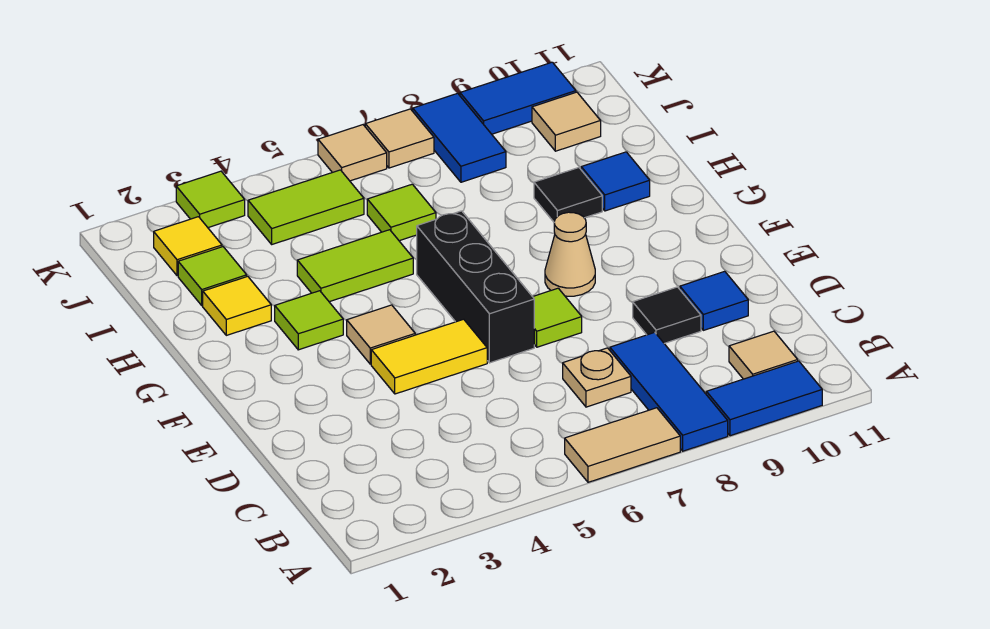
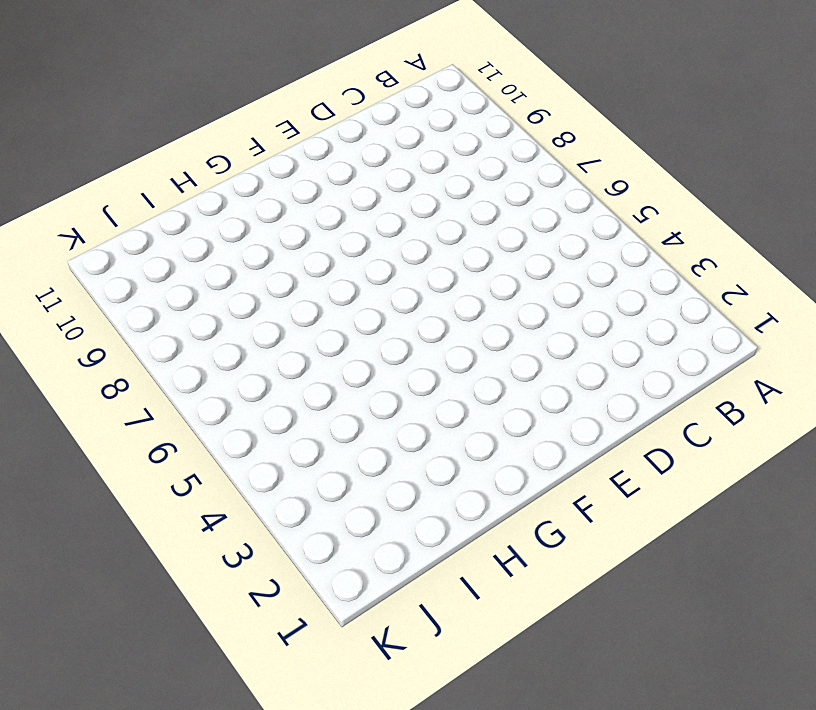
none -> tan tile A6:A7 level 1
none -> blue tile A8:C8 level 1
none -> blue tile A9:A10 level 1

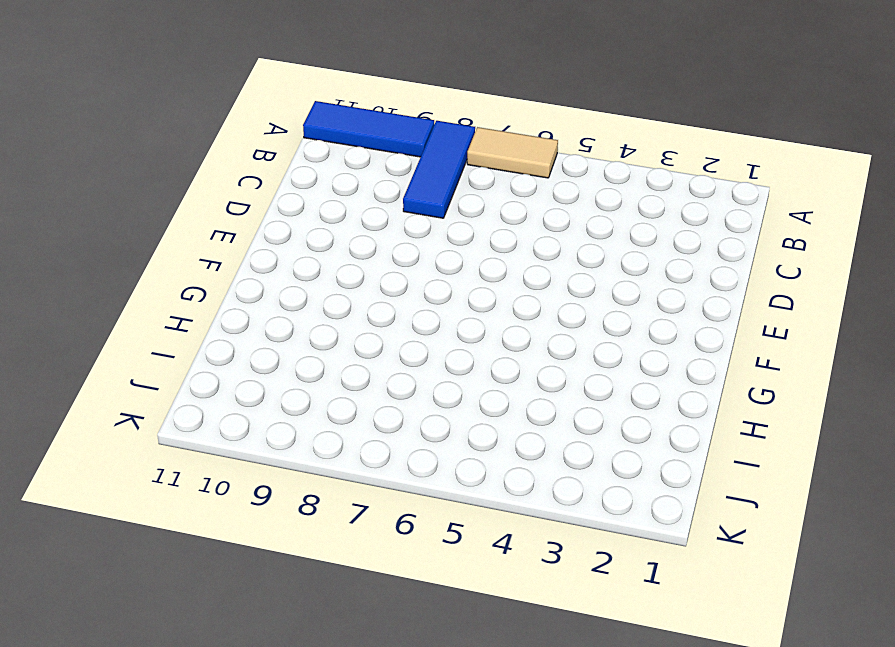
blue tile A9:A11 level 1 -> blue tile A9:A10 level 1
none -> tan tile B10 level 1
none -> tan plate C7 level 1
none -> black tile D9 level 1

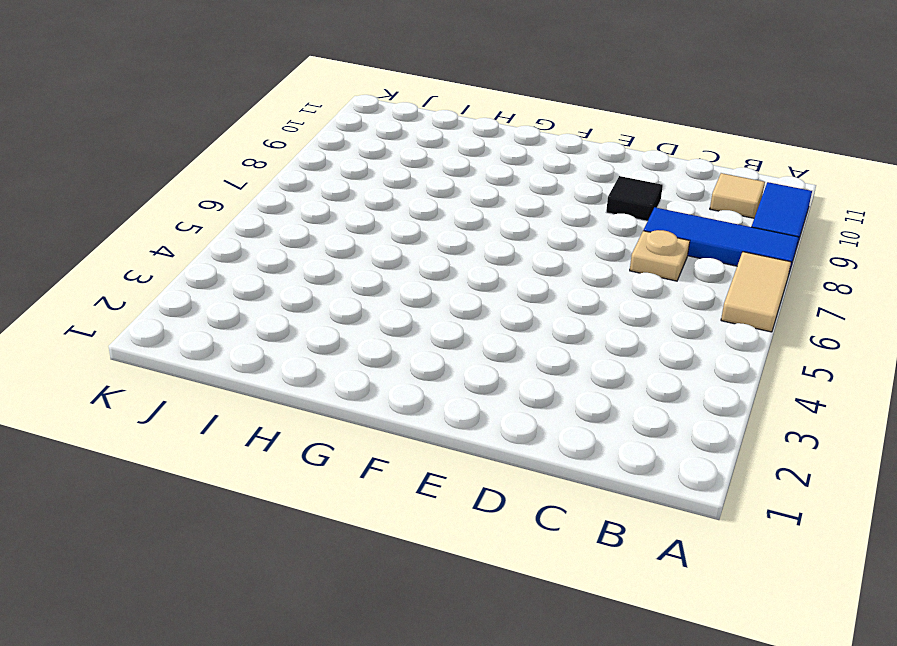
none -> blue tile D10 level 1
none -> yellow tile E4:E5 level 1
none -> black brick E6:G6 level 1

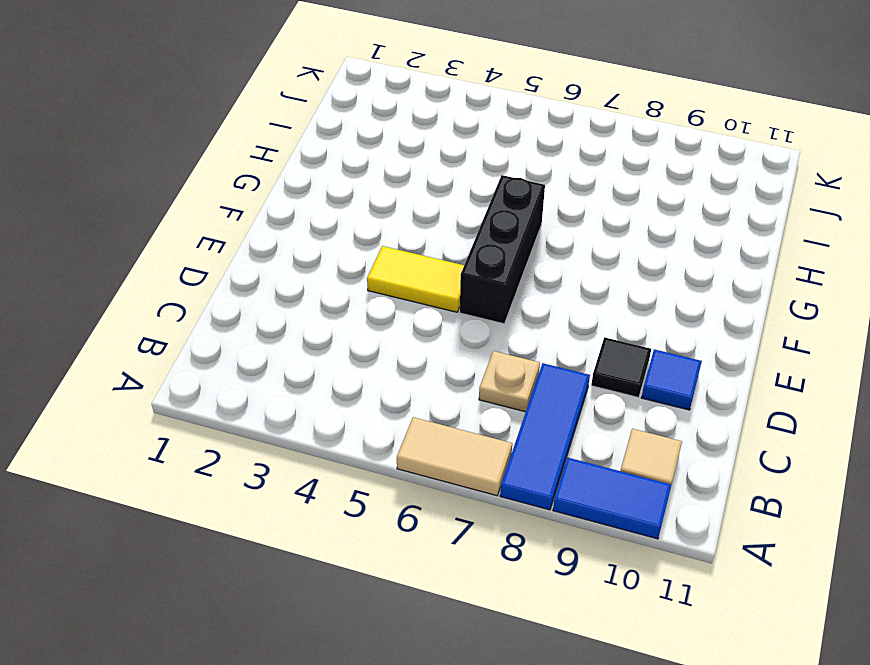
none -> lime tile E7 level 1
none -> tan tile F4 level 1
none -> tan cone F8 level 1

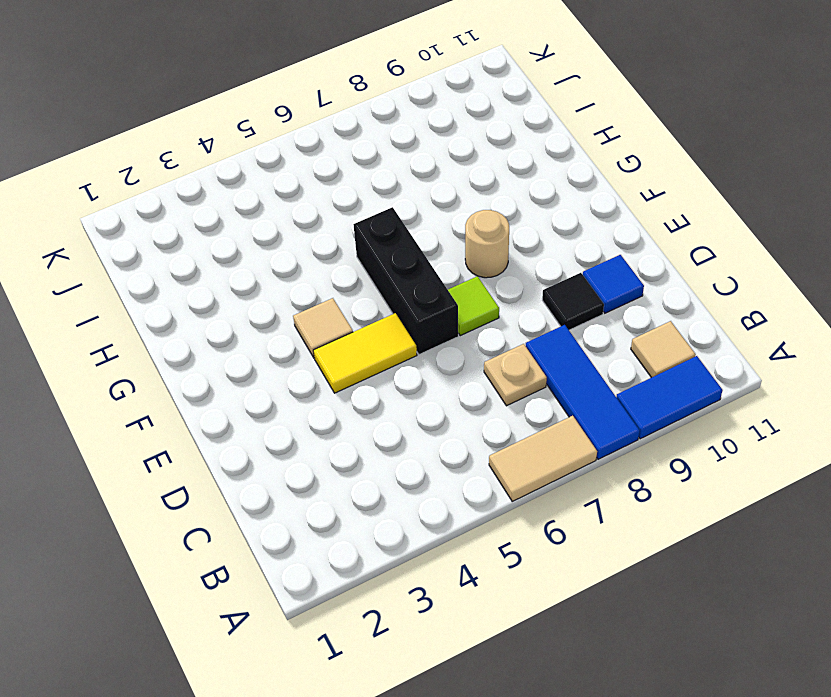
tan round brick F8 level 1 -> tan cone F8 level 1
none -> lime tile G3 level 1
none -> yellow tile H2 level 1
none -> lime tile H4:H5 level 1

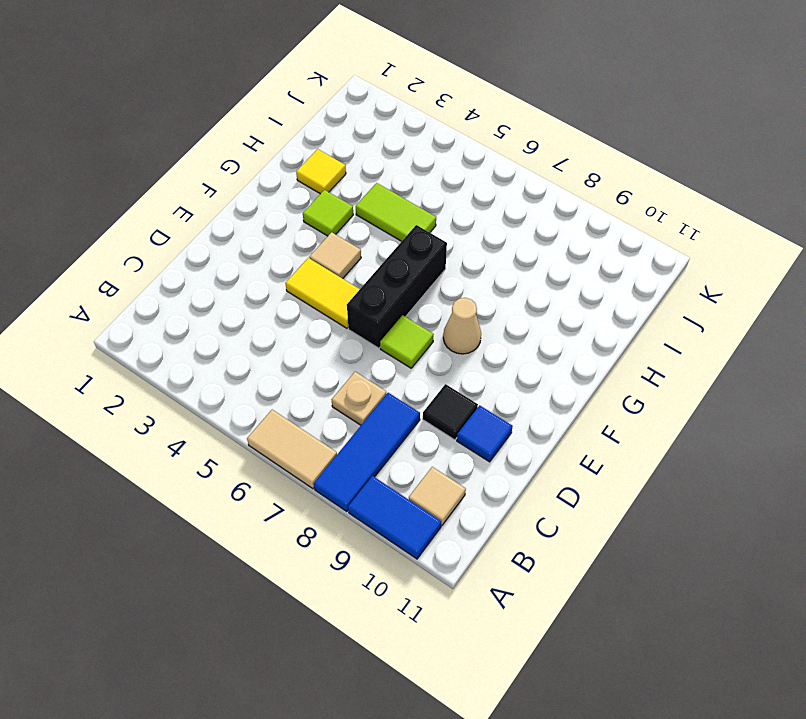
none -> black tile H9 level 1
none -> blue tile H10 level 1
none -> lime tile I2 level 1

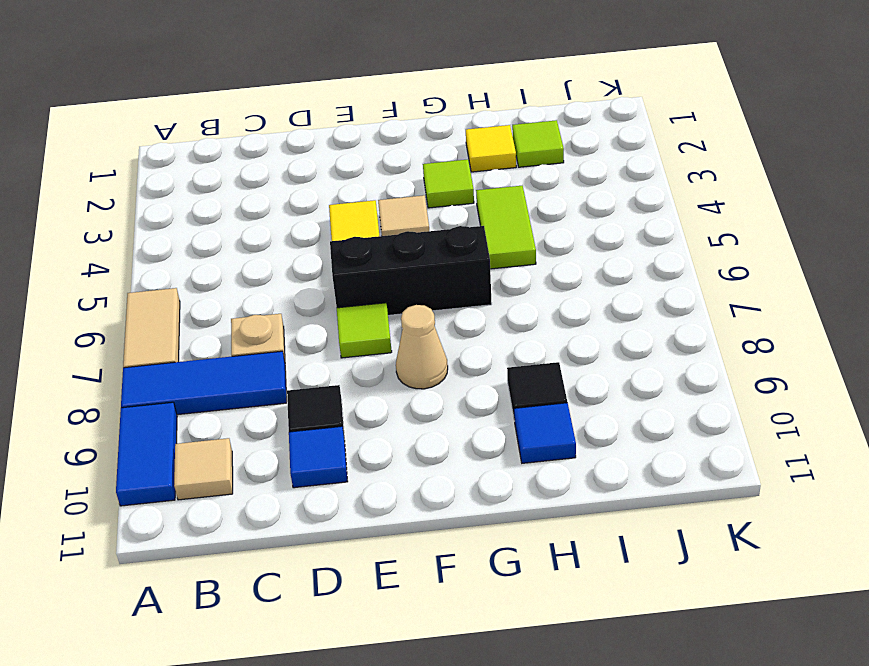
none -> lime tile I6 level 1
none -> yellow tile J2 level 1
none -> lime tile J4:J5 level 1

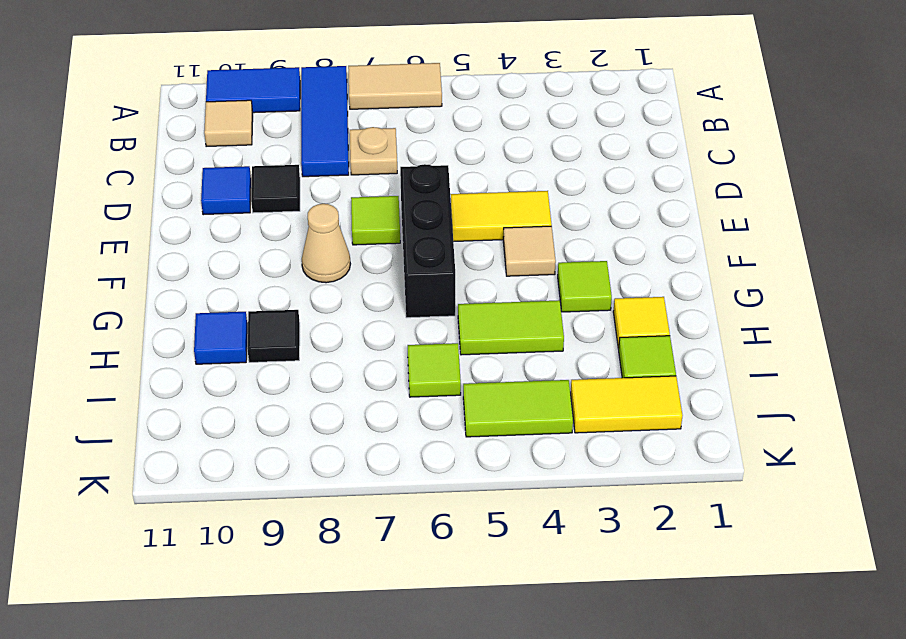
yellow tile J2:J3 level 1 -> yellow tile J2 level 1
none -> blue tile J8:K8 level 1
none -> tan tile J10 level 1
none -> lime tile K3 level 1

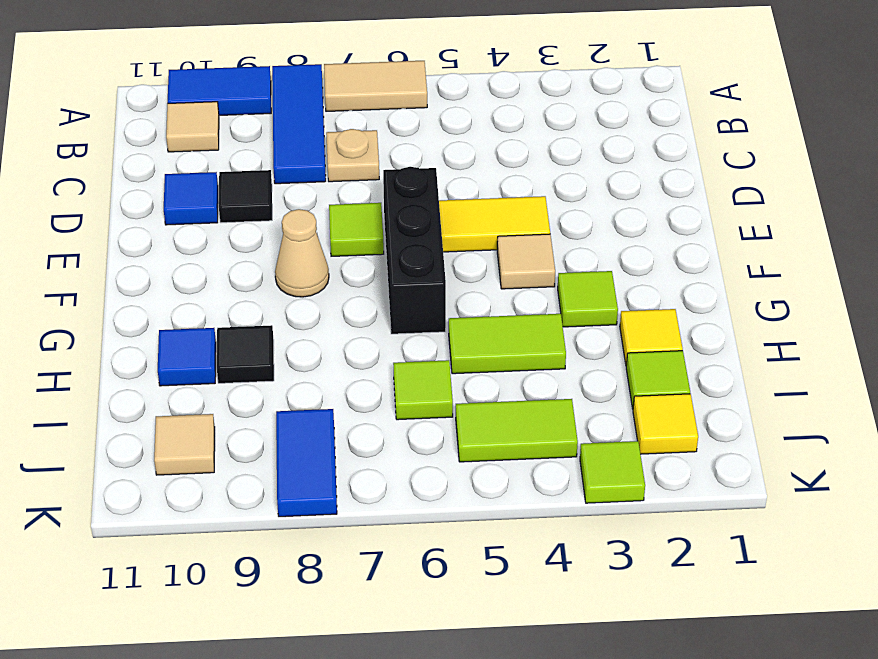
none -> tan tile K6 level 1
none -> tan tile K7 level 1
none -> blue tile K9:K10 level 1

